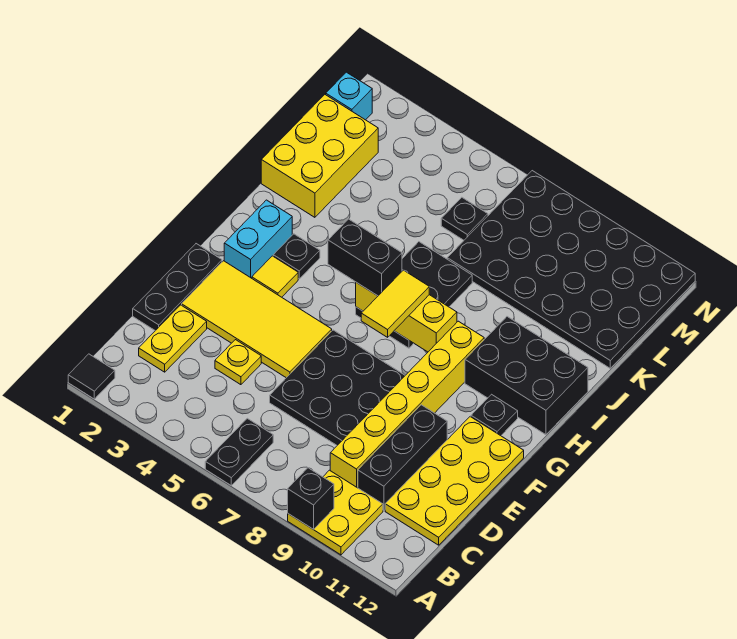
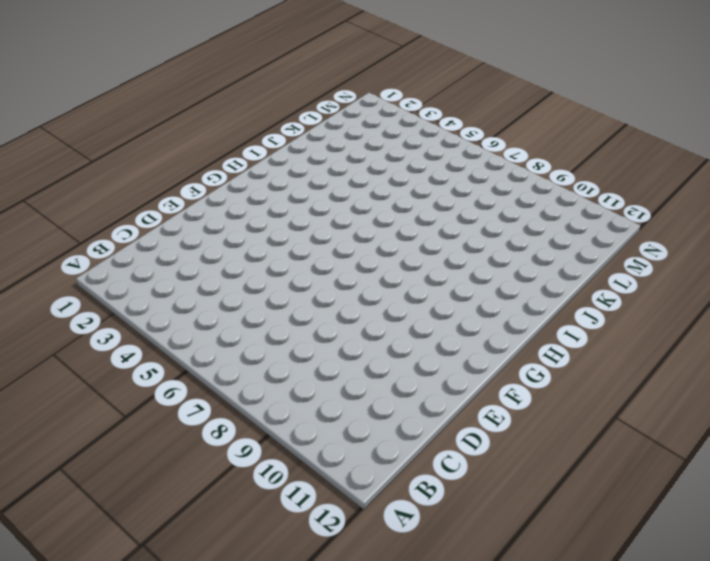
none -> black tile A1 level 1
none -> black plate A6:B6 level 1
none -> yellow plate A9:B10 level 1

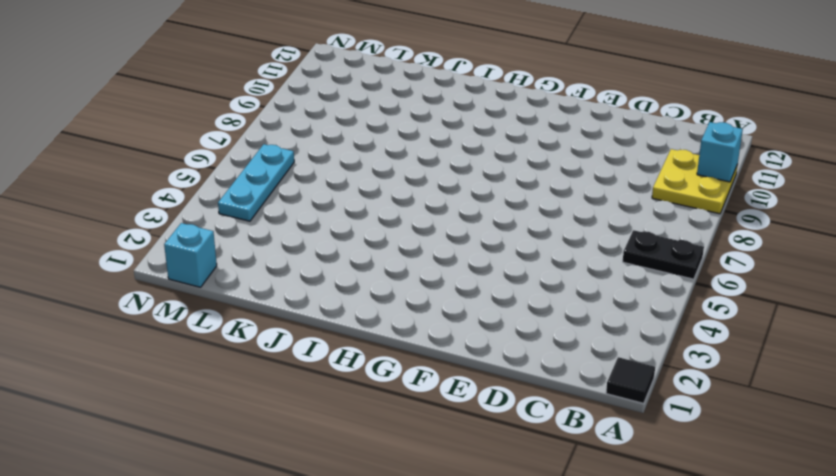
cyan brick A10 level 2 -> none
cyan plate M4:M6 level 1 -> none
none -> yellow plate C2:D2 level 1
none -> yellow brick C9:H9 level 1
none -> black brick C10:E10 level 1

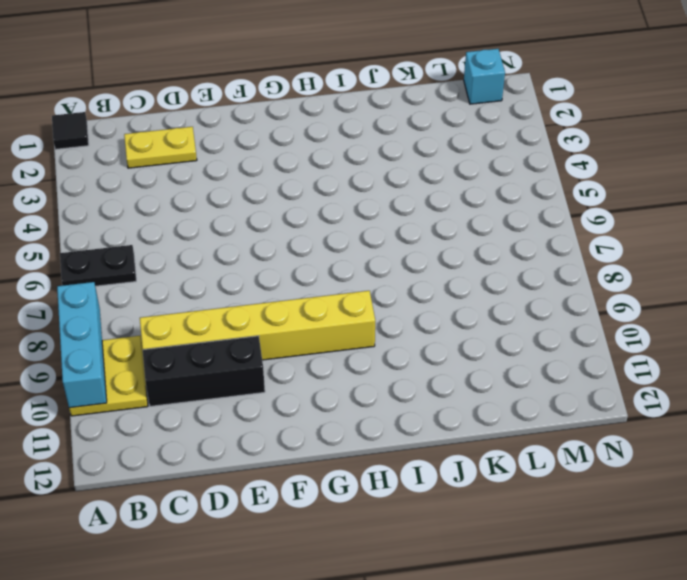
cyan brick A8:A10 level 2 -> black brick A9 level 2
none -> yellow plate C11:F12 level 1
none -> black plate D1:F1 level 1
none -> yellow plate D4 level 1

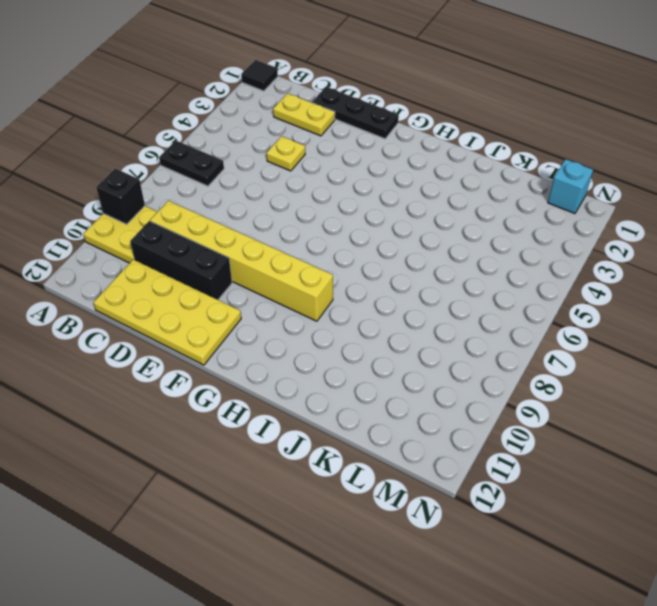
none -> black plate D6:F8 level 1
none -> yellow tile E2:F5 level 1
none -> cyan brick G2:H2 level 1

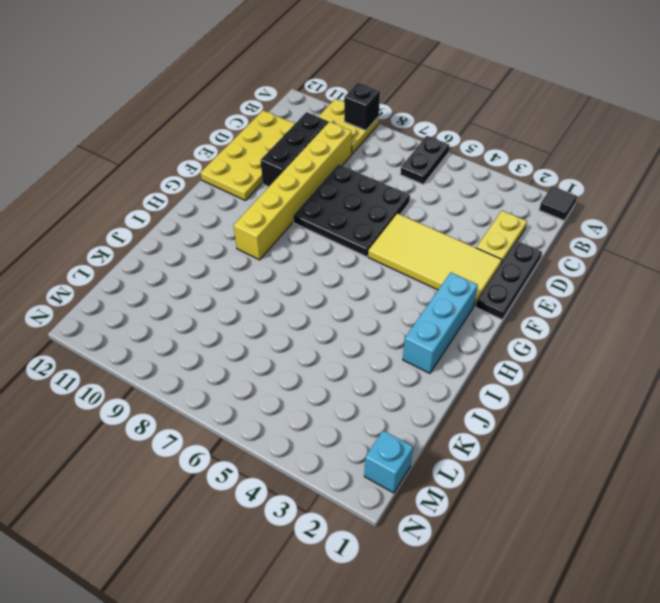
cyan brick G2:I2 level 1 -> cyan brick G2:H2 level 1
none -> yellow plate D4 level 1
none -> yellow tile G3 level 1
none -> black plate G11 level 1

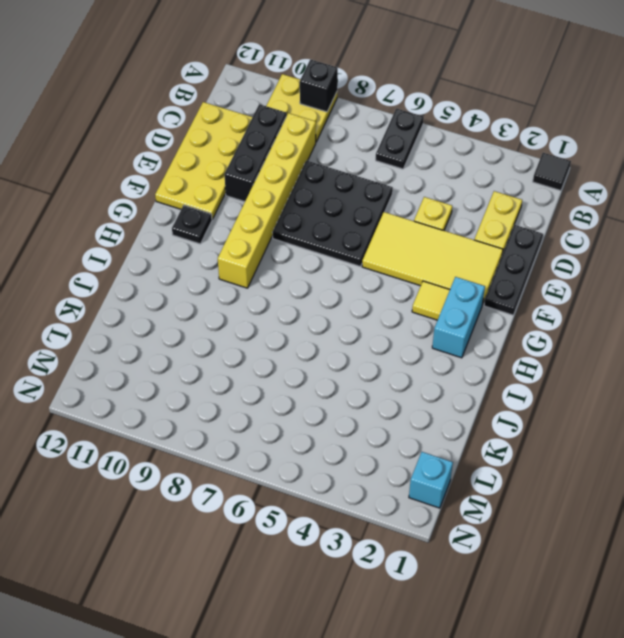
none -> black plate H3 level 1
none -> black plate H6:J7 level 1
none -> black brick H10:I12 level 1

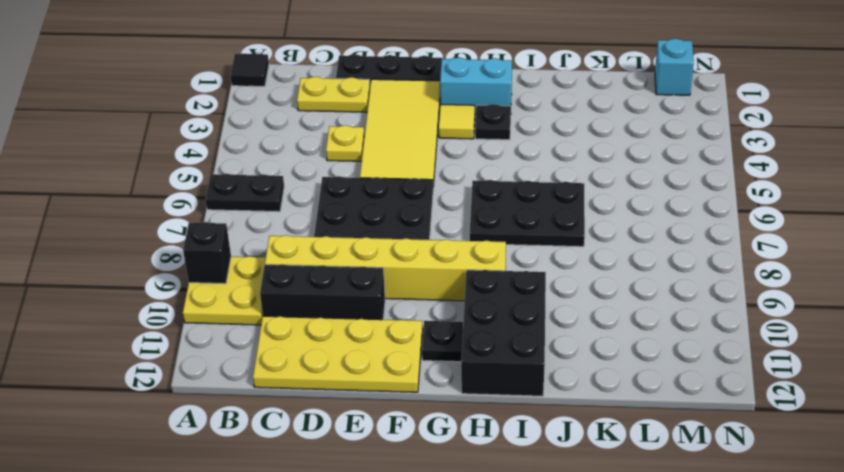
none -> yellow brick J1:L2 level 1
none -> black plate K7:N12 level 1
none -> black plate L6 level 1

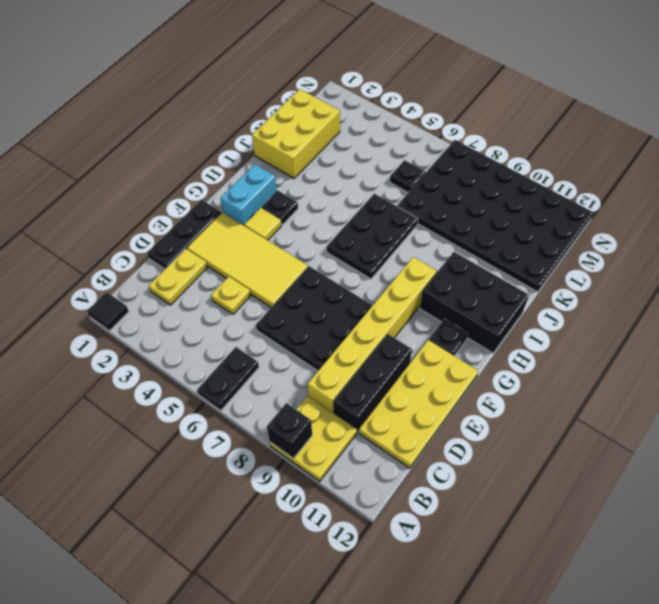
none -> cyan brick M1 level 1
none -> yellow brick H6:H8 level 2
none -> yellow tile G7:H7 level 3

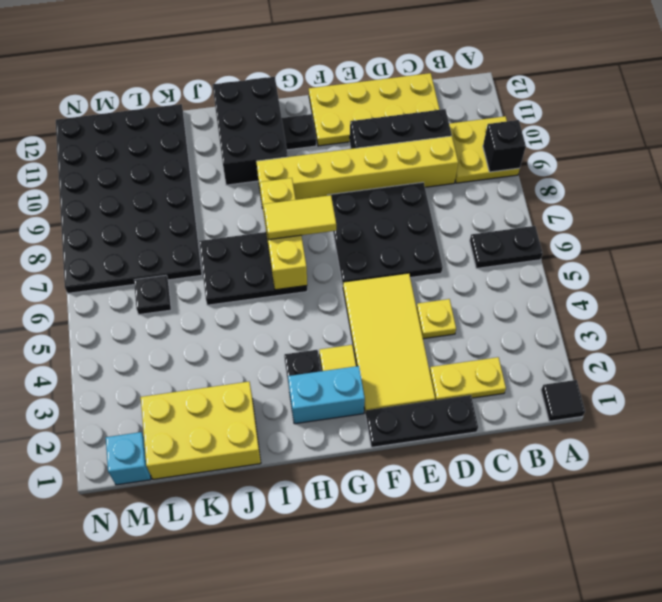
none -> black brick H5:H6 level 3

